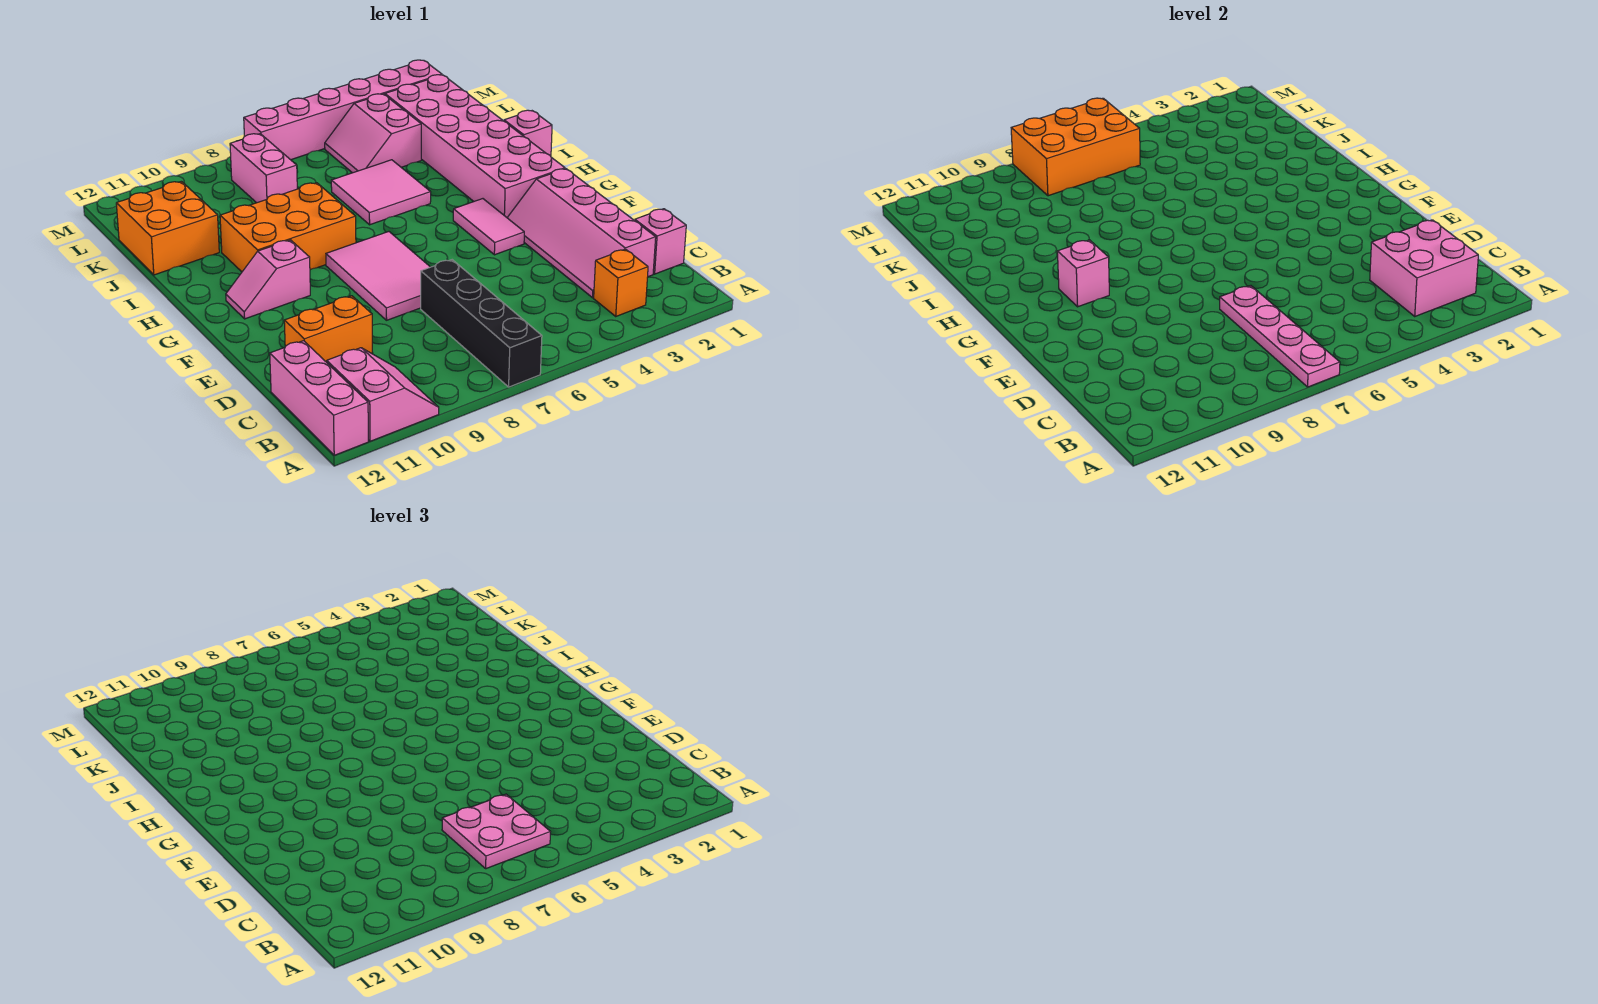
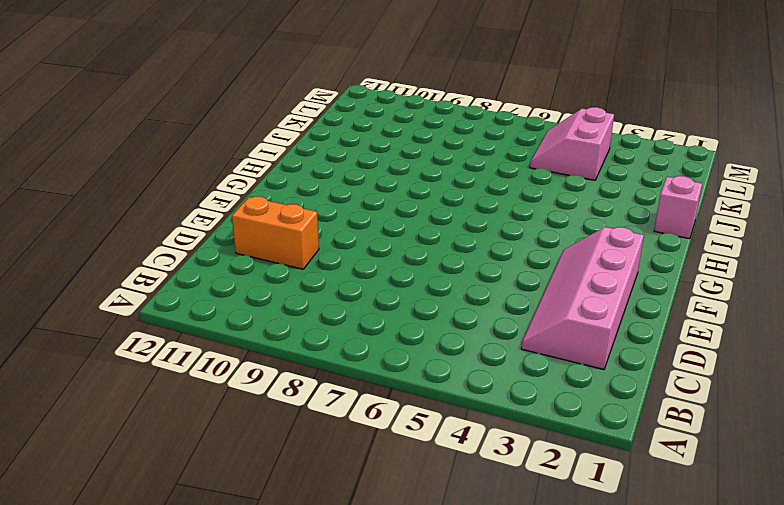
none -> black brick A7:D7 level 1
none -> pink slope A10:B11 level 1 top 11
none -> pink brick A12:C12 level 1

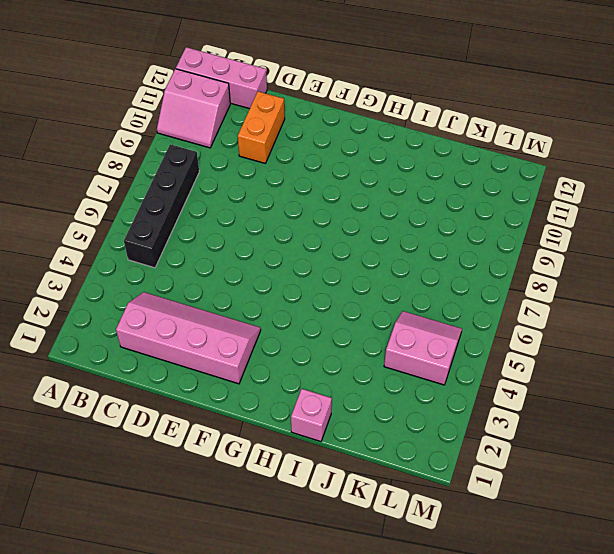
black brick B5:B8 level 1 -> black brick A7:D7 level 1
none -> orange brick B3 level 1
none -> pink brick C1 level 1
none -> pink tile E7:G8 level 1

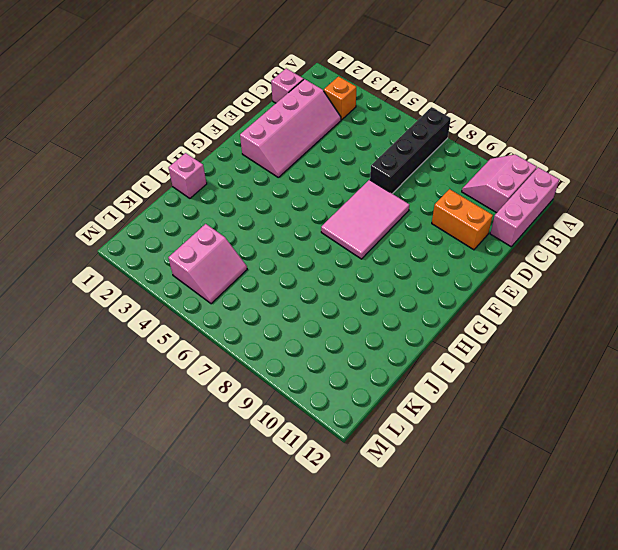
none -> pink tile F4:G4 level 1
none -> pink brick G2:L3 level 1
none -> pink slope G10:G11 level 1 top 10

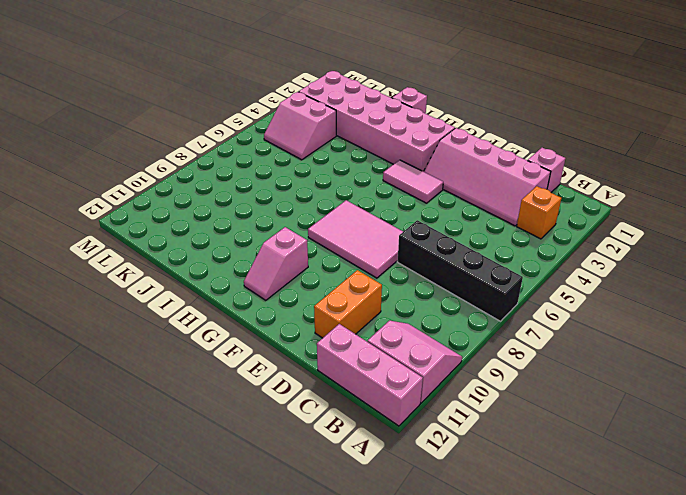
none -> orange brick H8:I10 level 1
none -> pink tile I5:J6 level 1
none -> orange brick J11:K12 level 1

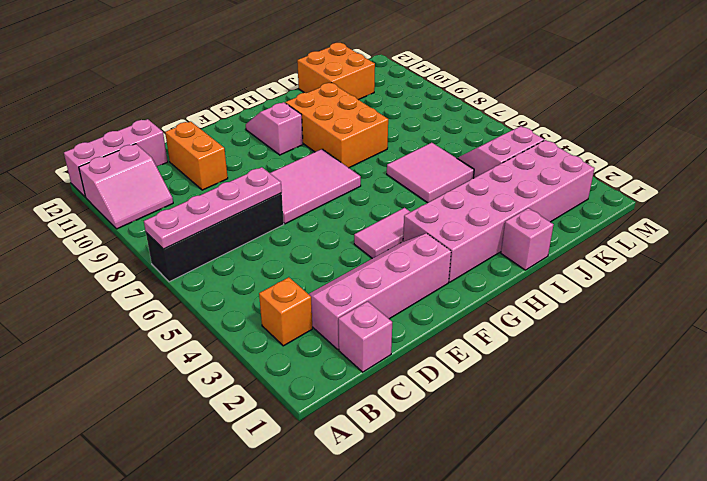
none -> pink brick K8:L8 level 1
none -> pink brick M2:M7 level 1
none -> pink brick B2:C3 level 2

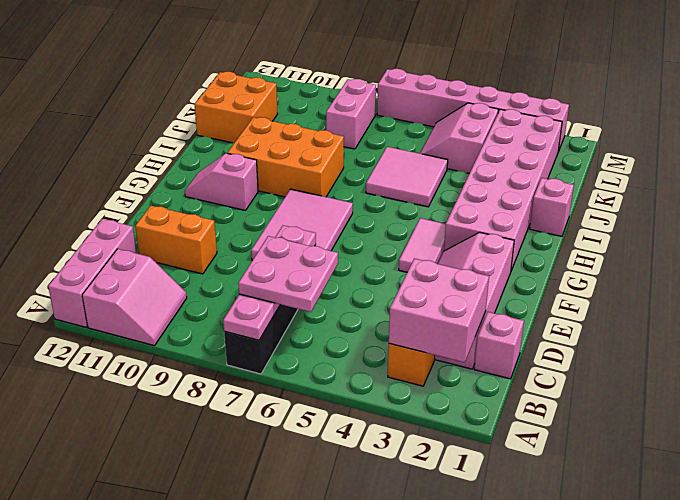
none -> pink brick G10 level 2
none -> orange brick L6:M8 level 2

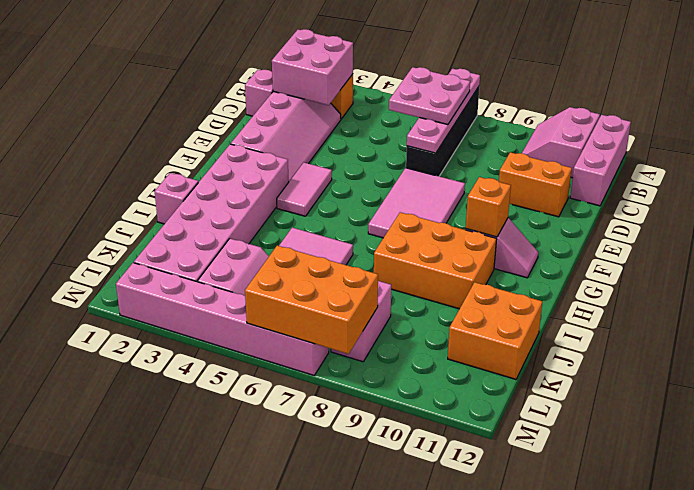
orange brick G10 level 2 -> pink brick G10 level 2

